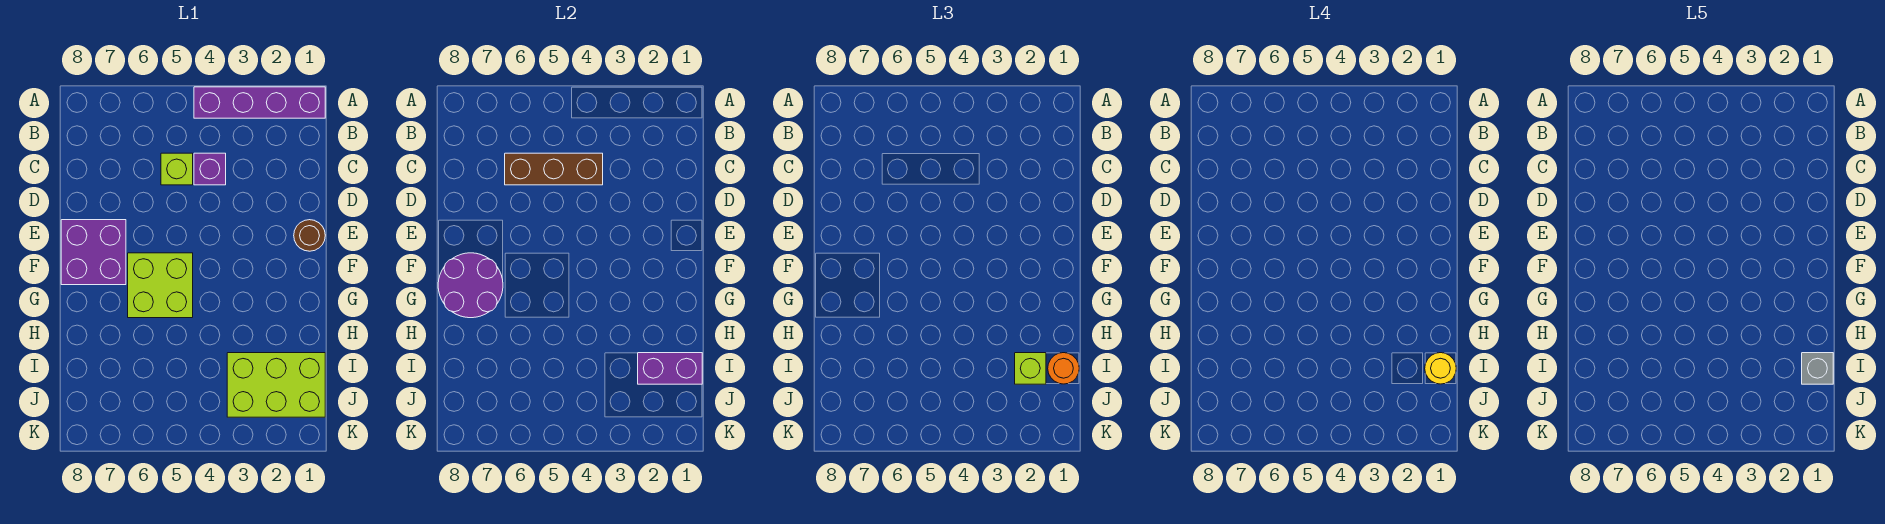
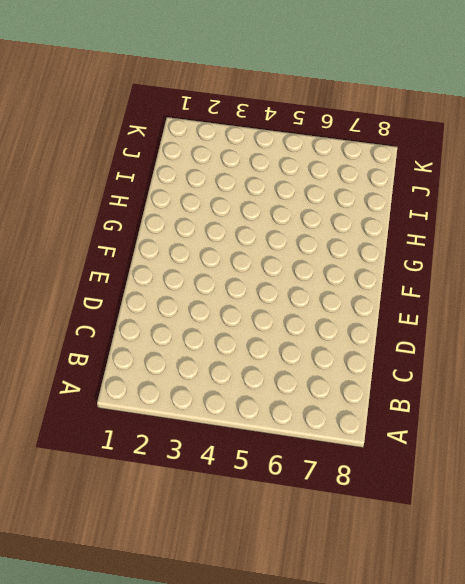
none -> purple brick A1:A4 level 1
none -> purple brick C4 level 1
none -> lime brick C5 level 1

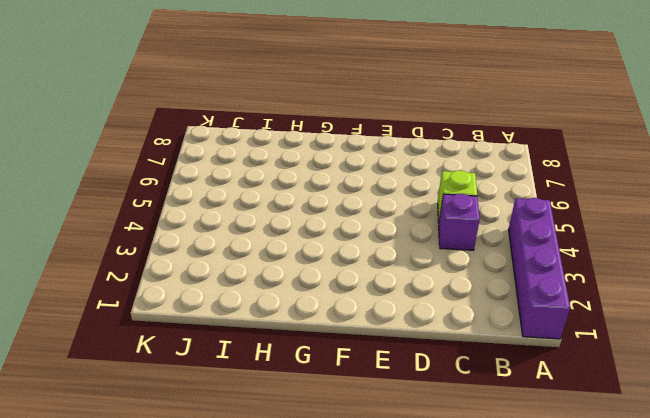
none -> brown round brick E1 level 1
none -> purple brick E7:F8 level 1
none -> lime brick F5:G6 level 1

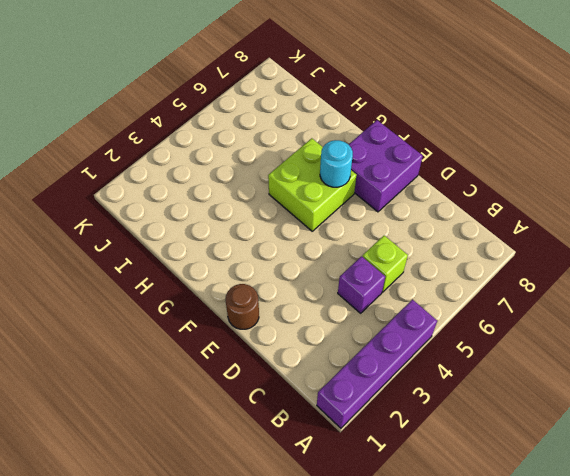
cyan round brick F6 level 2 -> none
none -> lime brick I1:J3 level 1
none -> brown brick C4:C6 level 2
none -> purple round brick F7:G8 level 2

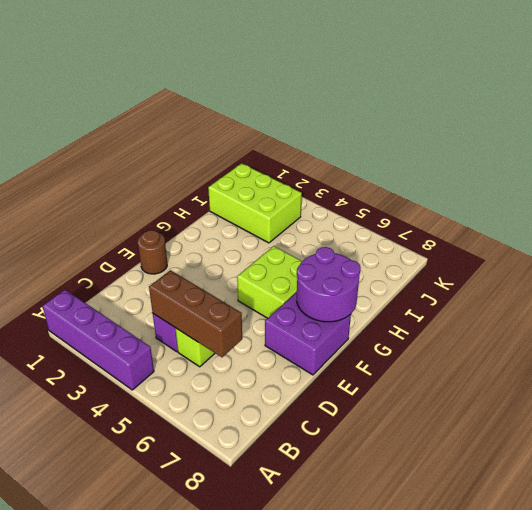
none -> purple brick I1:I2 level 2
none -> orange round brick I1 level 3
none -> lime brick I2 level 3

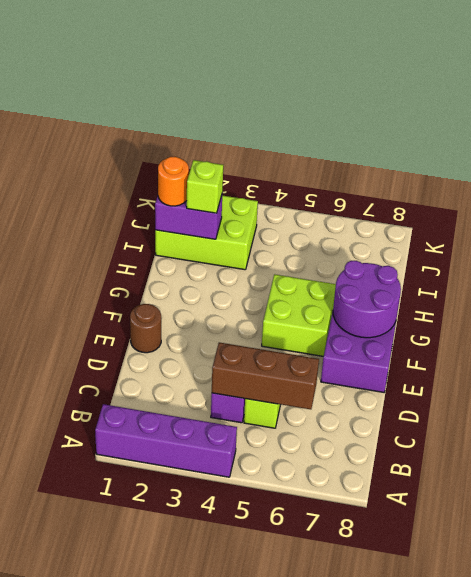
none -> yellow round brick I1 level 4
none -> grey brick I1 level 5

